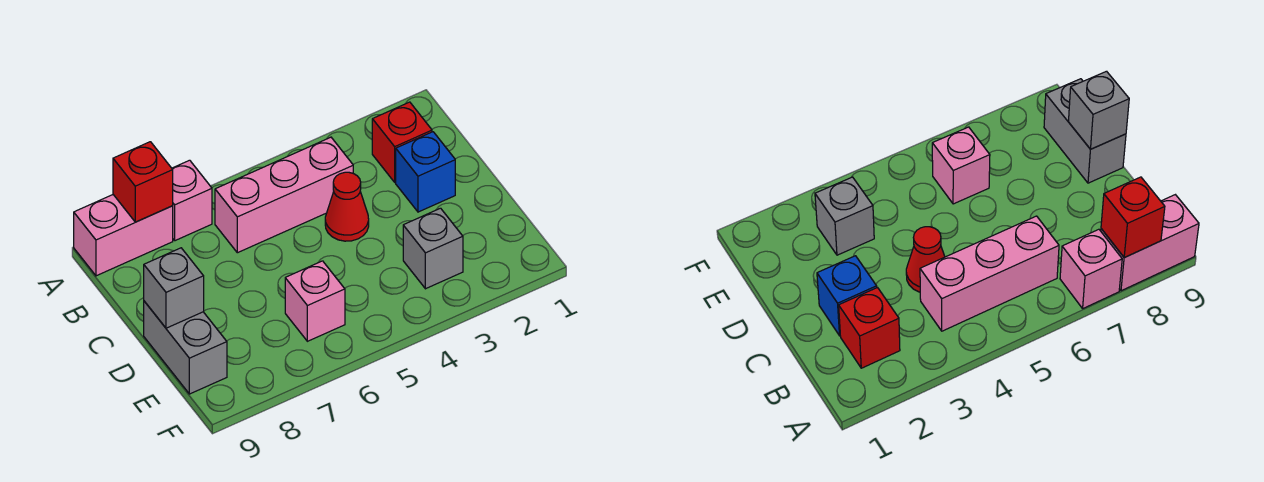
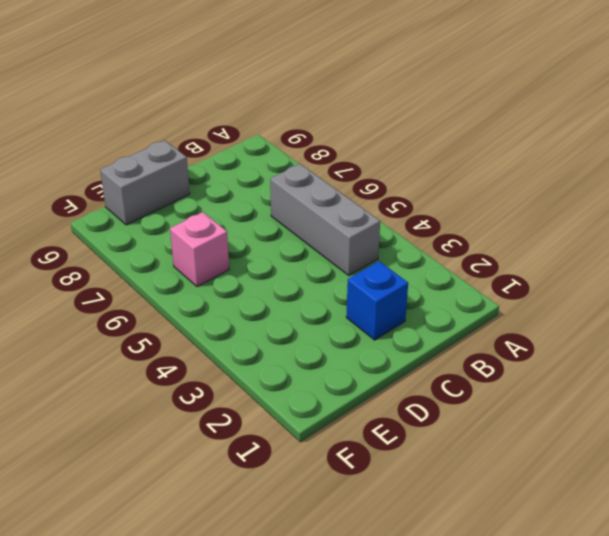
grey brick B4:B6 level 1 -> pink brick B4:B6 level 1
none -> pink brick A7 level 1
none -> pink brick A8:A9 level 1

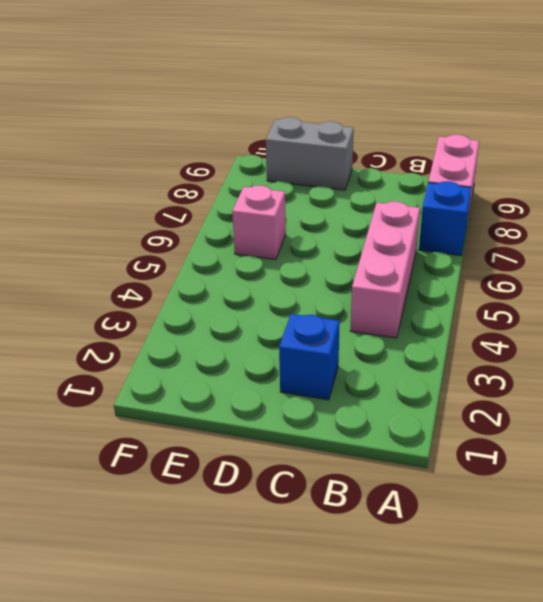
blue brick A7 level 1 -> pink brick A7 level 1
none -> red brick B2 level 1
none -> red cone C4 level 1

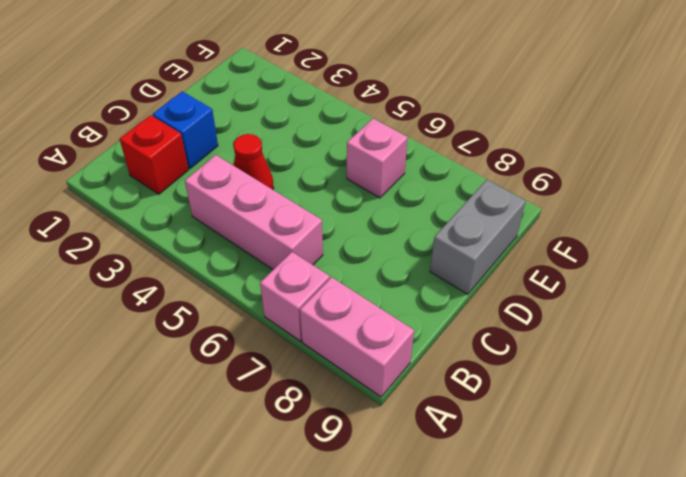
none -> grey brick E3 level 1
none -> red brick A8 level 2

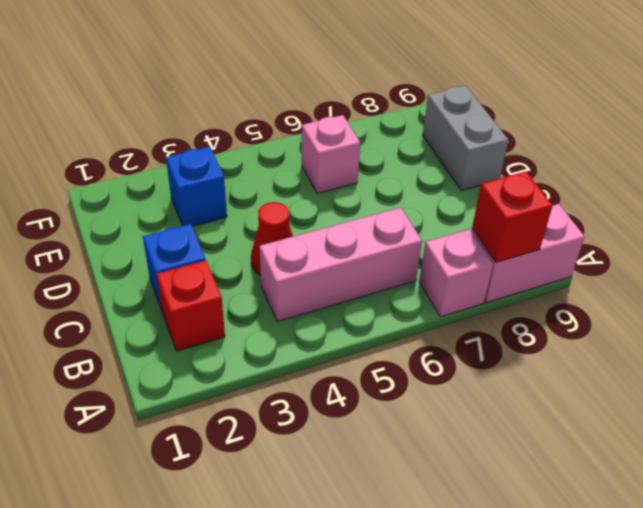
blue brick E3 level 1 -> grey brick E3 level 1
none -> grey brick D9 level 2

